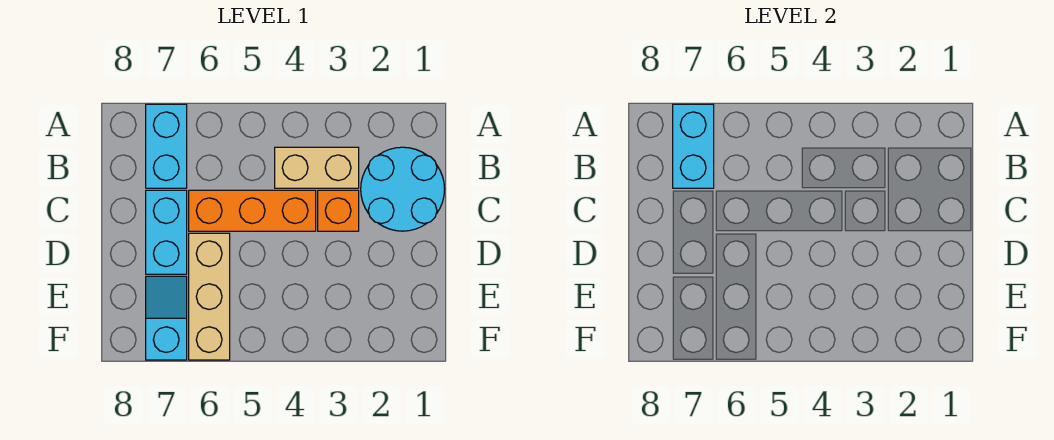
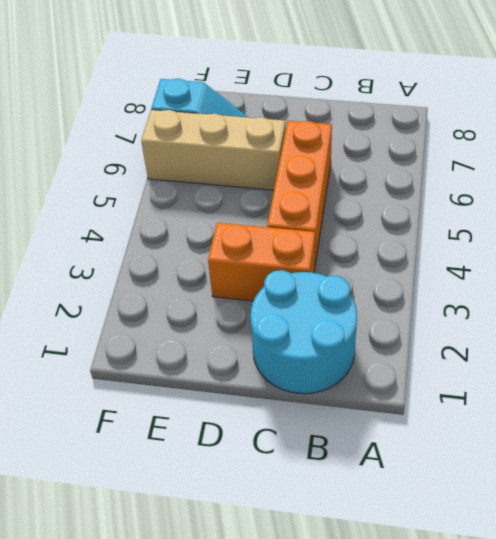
orange brick C3:D3 level 1 -> orange brick C3 level 1
none -> cyan brick A7:B7 level 1
none -> tan brick B3:B4 level 1

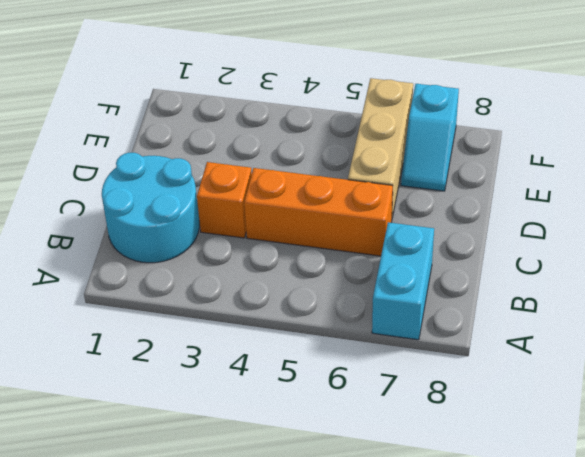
none -> tan brick B3:B4 level 1
none -> cyan brick C7:D7 level 1

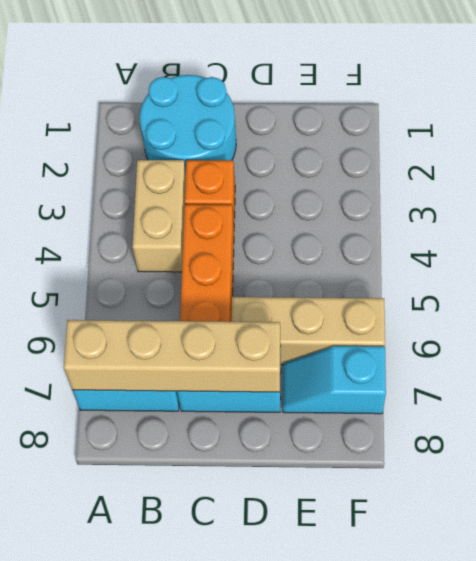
tan brick A7:D7 level 2 -> cyan brick A7:B7 level 2

